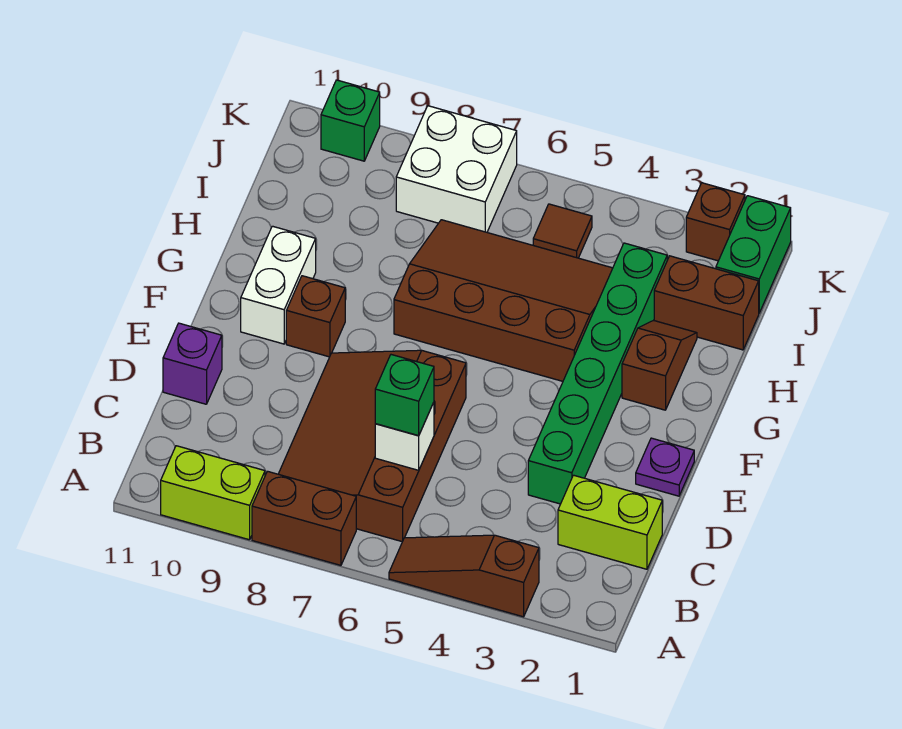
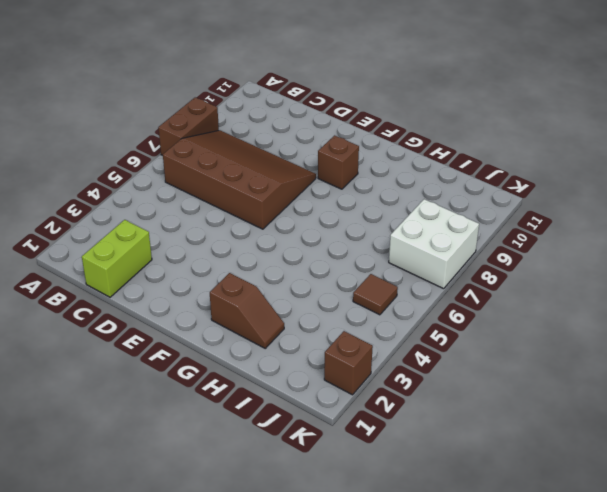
none -> brown slope A3:A5 level 1 top 3
none -> lime brick A9:A10 level 1
none -> green brick D3:I3 level 1

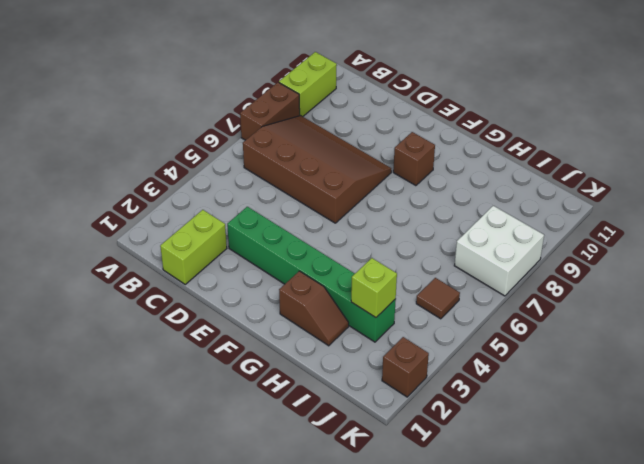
lime brick I3 level 2 -> none
none -> brown slope A3:A5 level 1 top 3
none -> purple brick D11 level 1
none -> purple plate E1 level 1

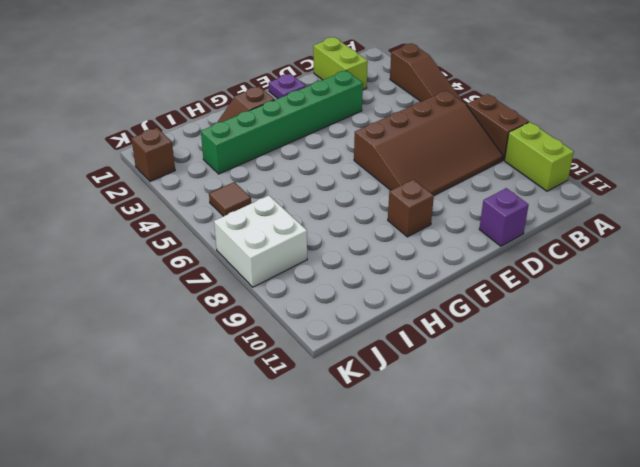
none -> white brick F10:G10 level 1
none -> brown slope G4:I7 level 1 top G
none -> brown brick I1:I2 level 1

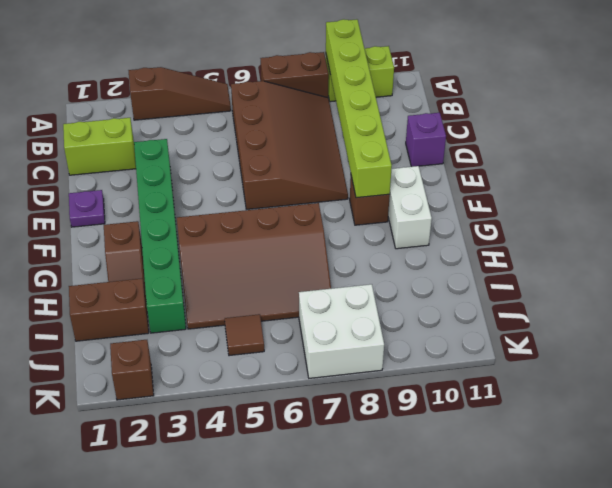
lime brick A9:F9 level 2 -> none
none -> green brick J1:K1 level 1
none -> green brick K10 level 1
none -> white brick C6 level 2

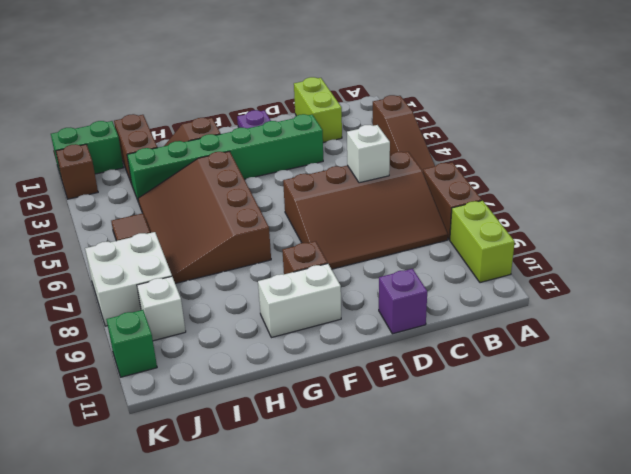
white brick J9 level 1 -> none
none -> green brick C6 level 3

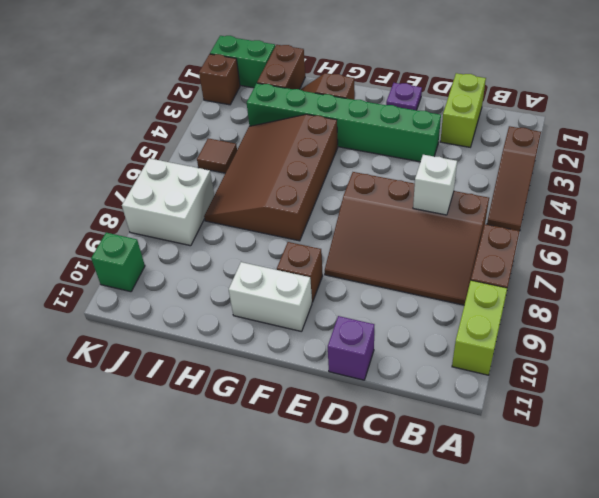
none -> green brick C6 level 3

